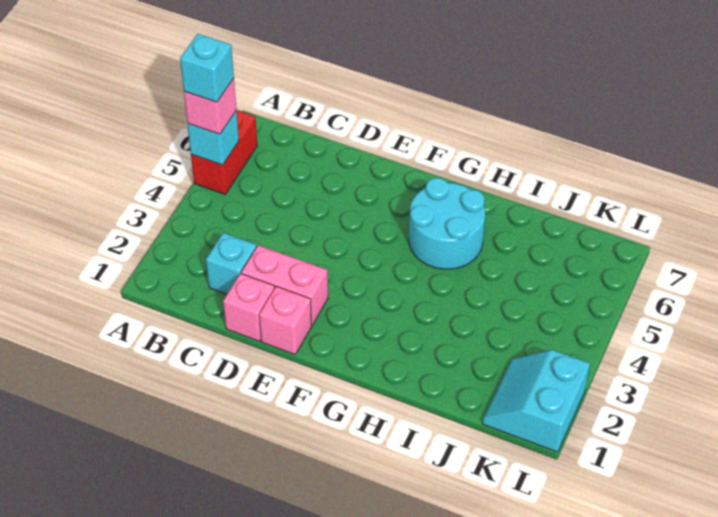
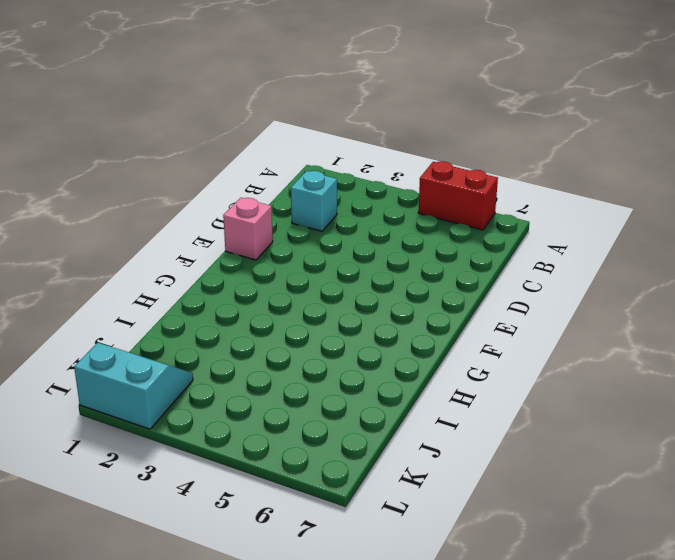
none -> pink brick D1 level 1
none -> pink brick D2:E2 level 1

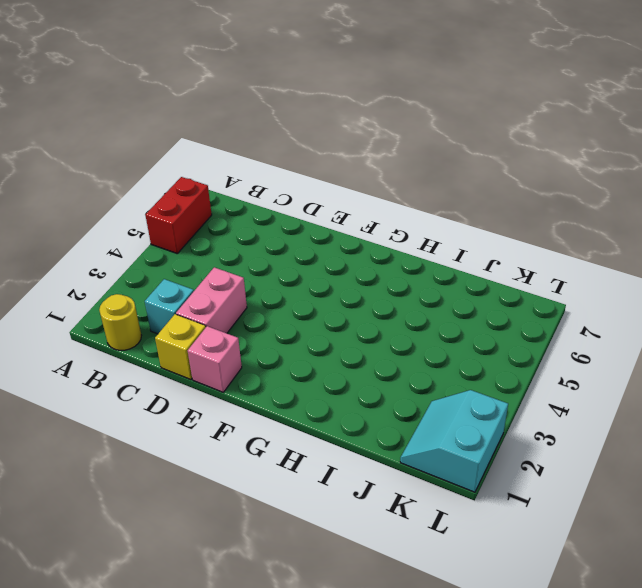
yellow round brick B1 level 1 -> none
yellow brick D1 level 1 -> pink brick D1 level 1
pink brick D2:D3 level 1 -> pink brick D2:E2 level 1
none -> cyan round brick G5:H6 level 1
none -> cyan brick A5 level 2

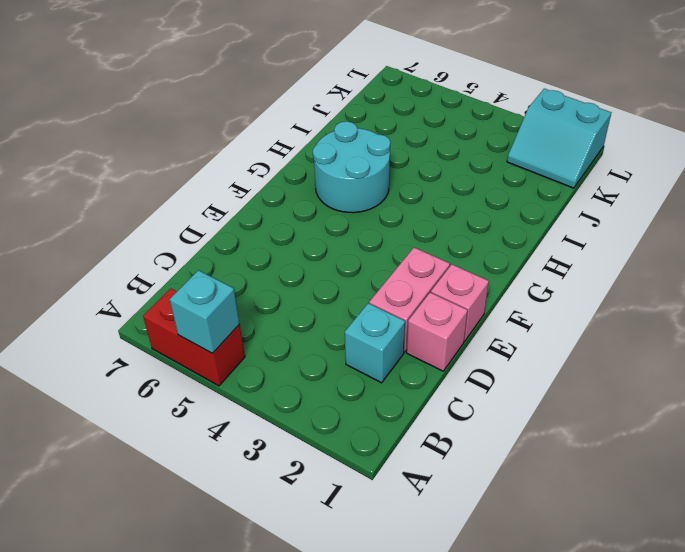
none -> pink brick A5 level 3
none -> cyan brick A5 level 4

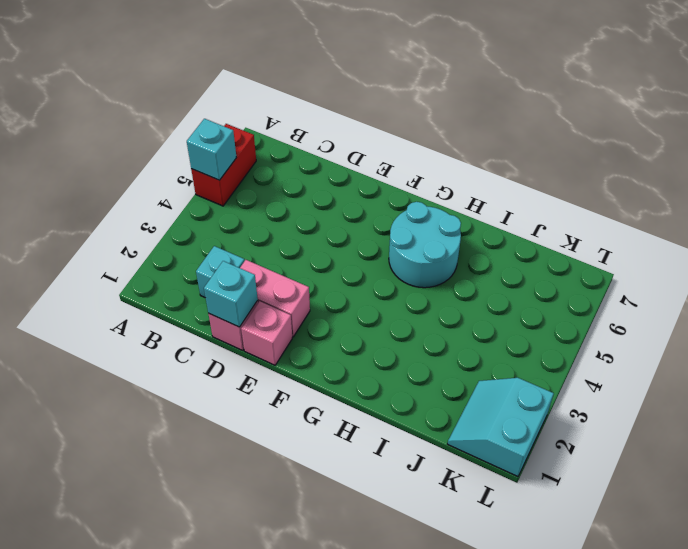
cyan brick D1 level 2 -> cyan brick A5 level 4
none -> pink brick A5 level 3

